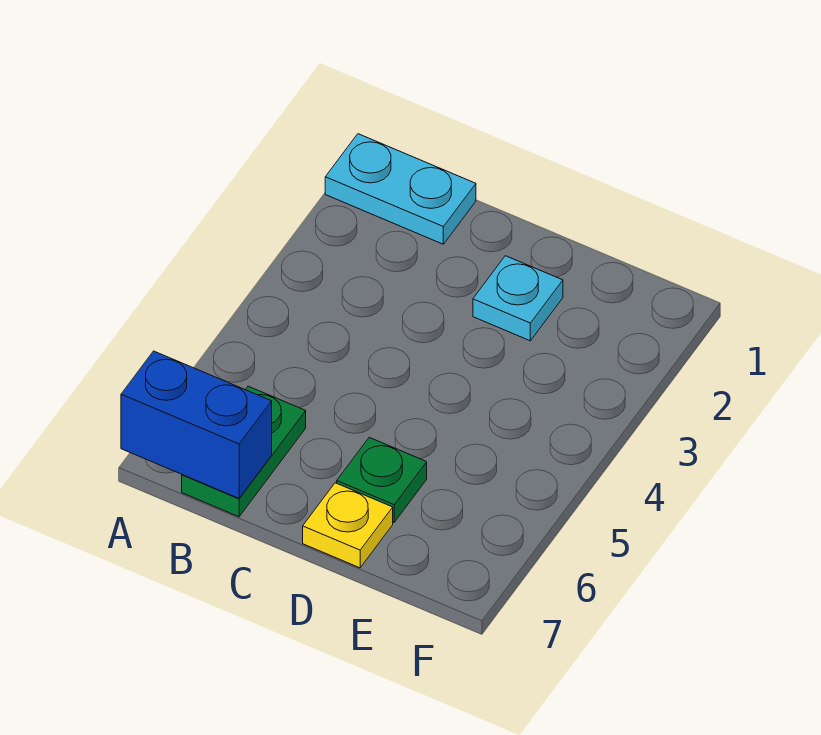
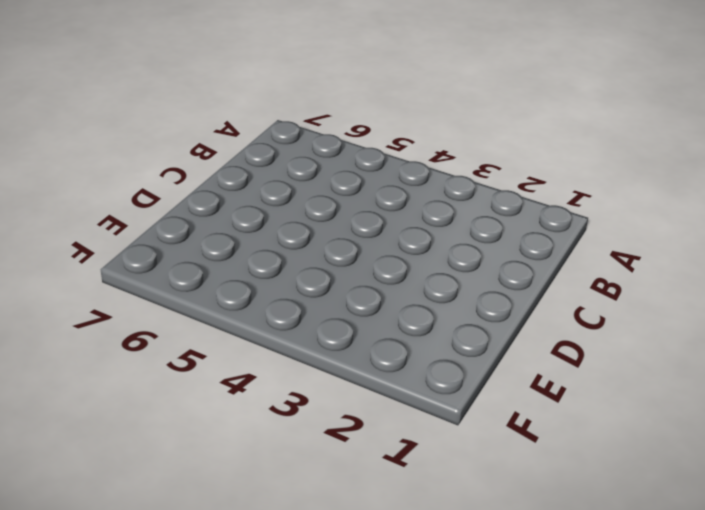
none -> cyan plate A1:B1 level 1
none -> green plate B6:B7 level 1

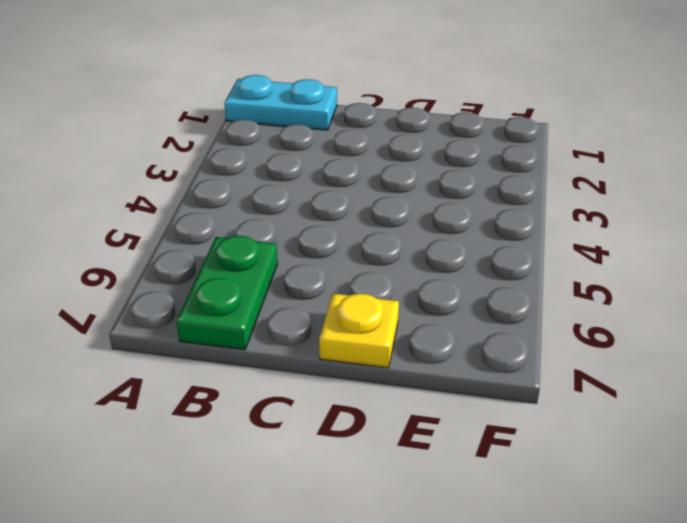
none -> cyan plate D2 level 1
none -> green plate D6 level 1

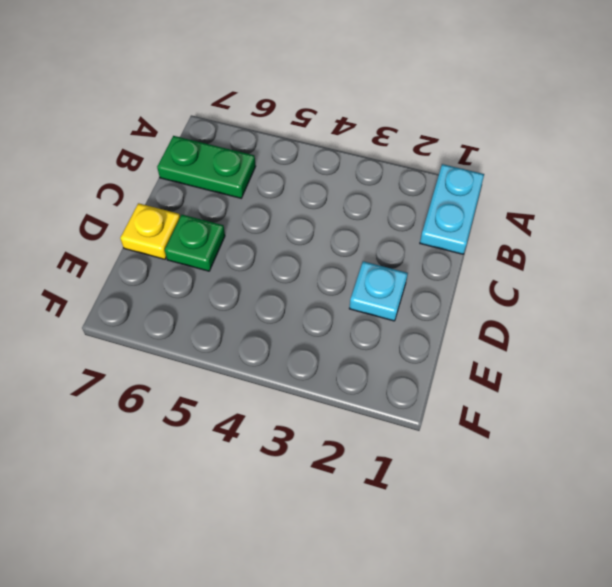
none -> blue brick A7:B7 level 2

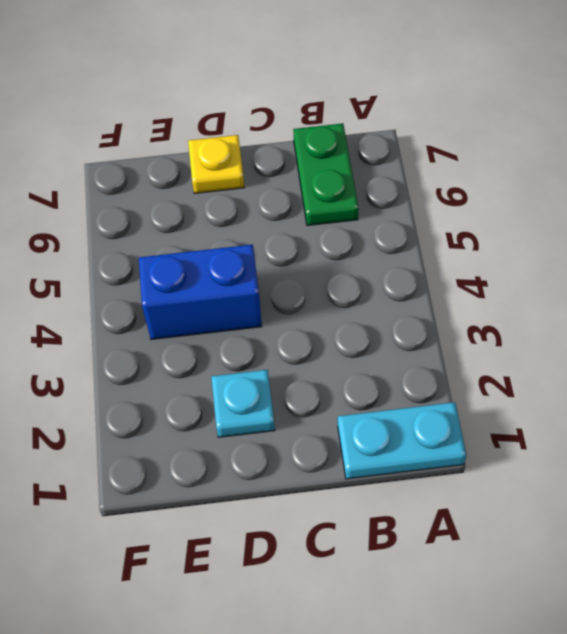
blue brick D4:E4 level 1 -> blue brick A7:B7 level 2
none -> green plate D6 level 1

